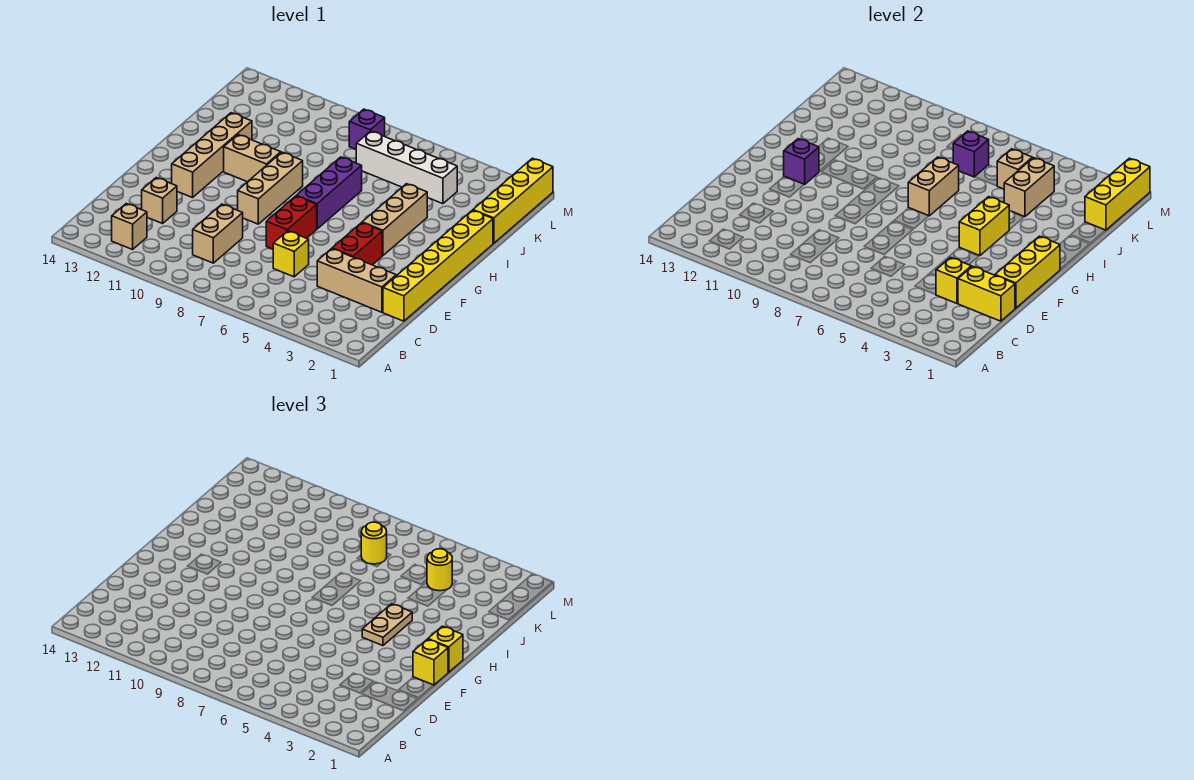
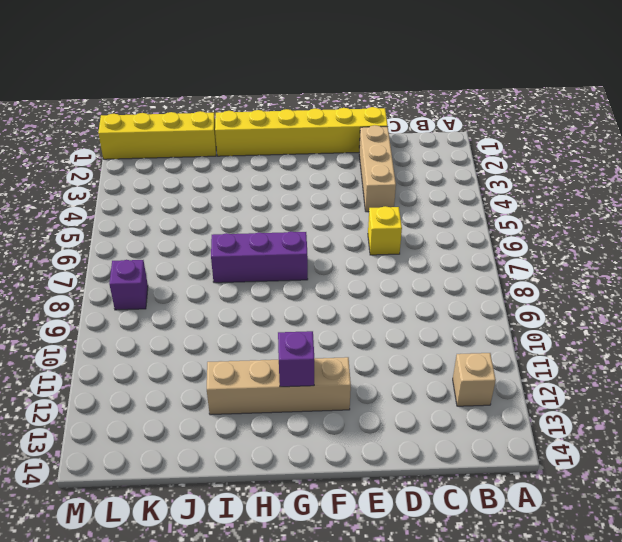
none -> tan brick C9:D9 level 1
none -> tan brick D12 level 1
none -> red brick E4:F4 level 1
none -> red brick E7:F7 level 1

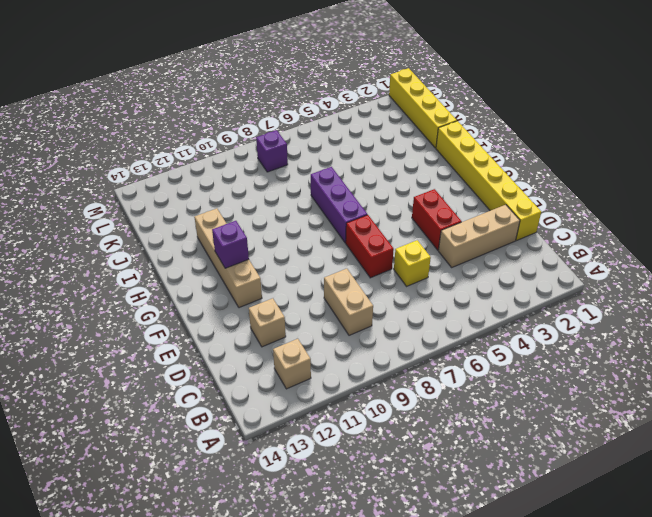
none -> tan brick F9:H9 level 1
none -> tan brick G4:I4 level 1
none -> tan brick H10:H11 level 1
none -> white brick K4:K7 level 1

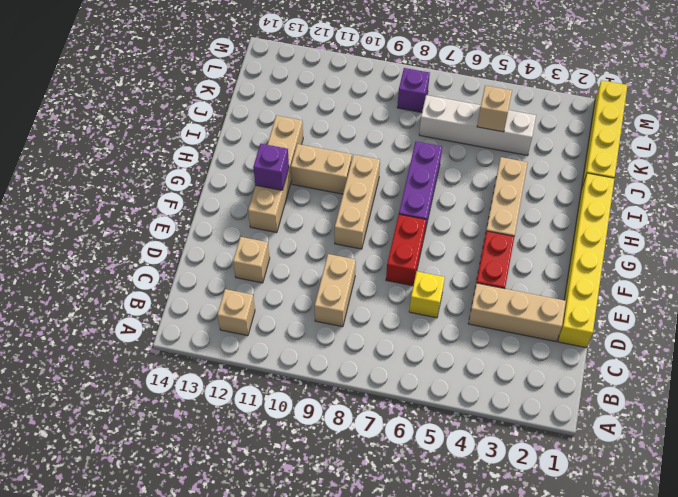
none -> yellow brick D1:D2 level 2
none -> yellow brick D3 level 2
none -> yellow brick E1:G1 level 2
none -> yellow brick G4:H4 level 2

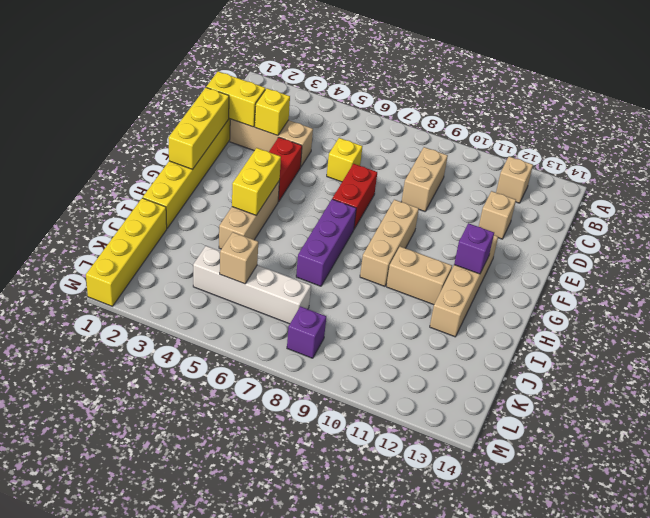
none -> tan brick H7:I7 level 2
none -> tan brick J4:K4 level 2
none -> yellow brick K1:M1 level 2
none -> purple brick K7 level 2

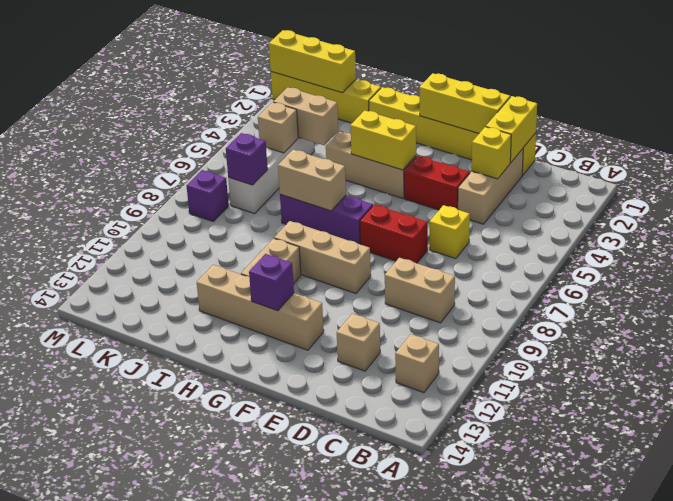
none -> yellow brick F1 level 3
none -> yellow brick G1 level 3
none -> tan plate G4:H4 level 3
none -> yellow round brick K4 level 3

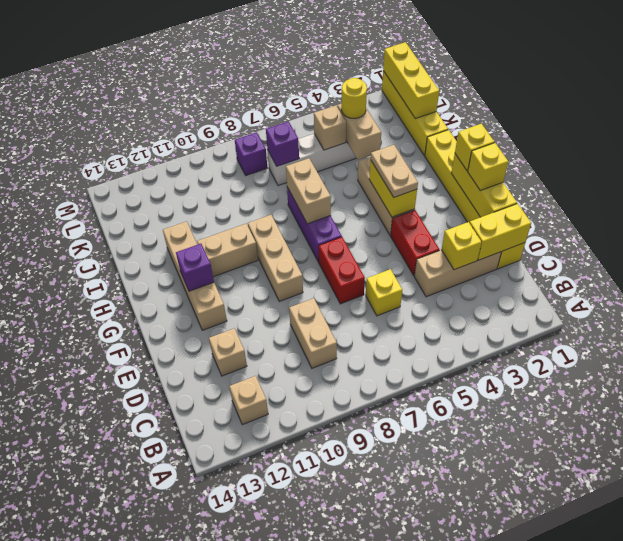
none -> yellow round brick K7 level 3

